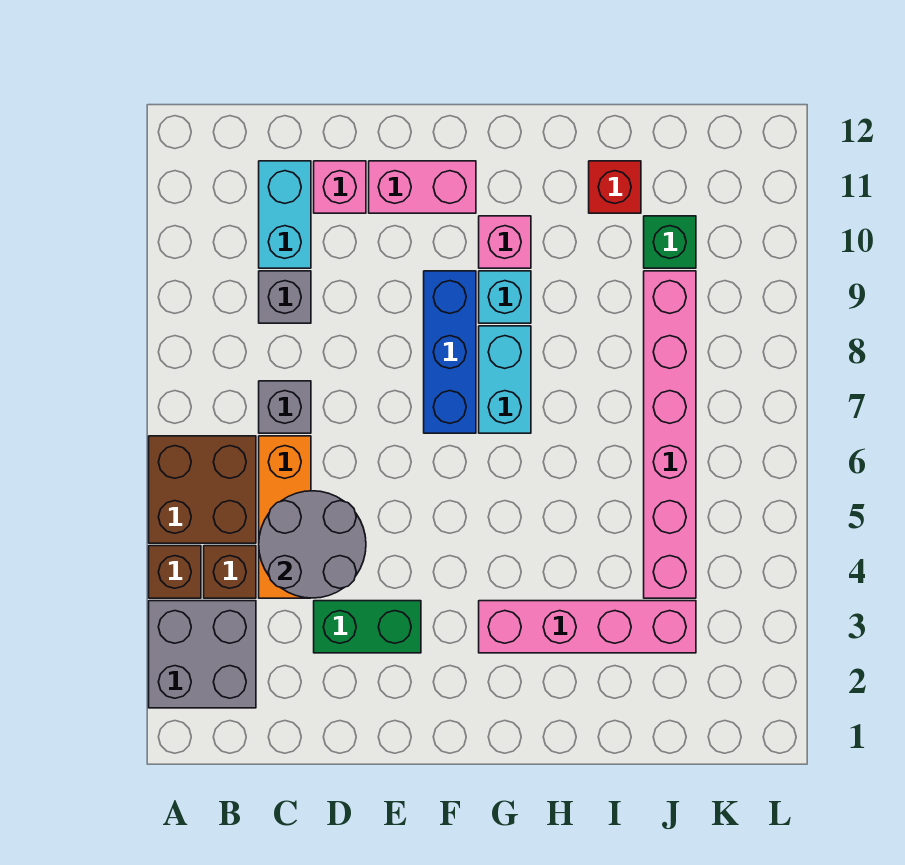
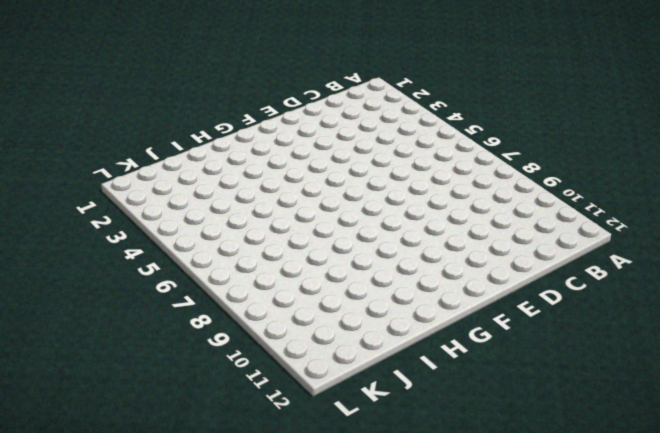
none -> grey brick A2:B3 level 1
none -> brown brick A4 level 1
none -> brown brick A5:B6 level 1

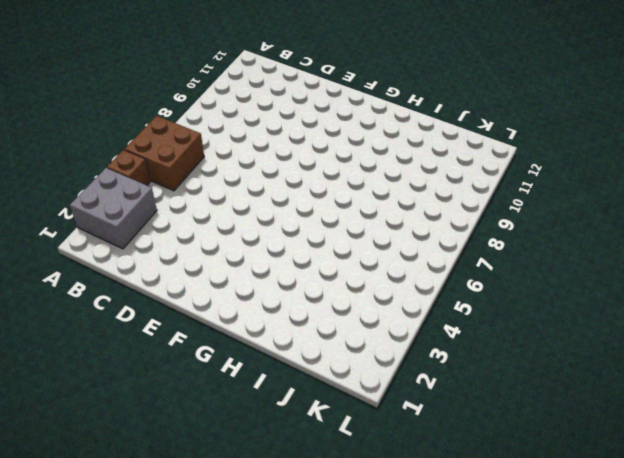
none -> brown brick B4 level 1
none -> orange brick C4:C6 level 1
none -> grey brick C7 level 1

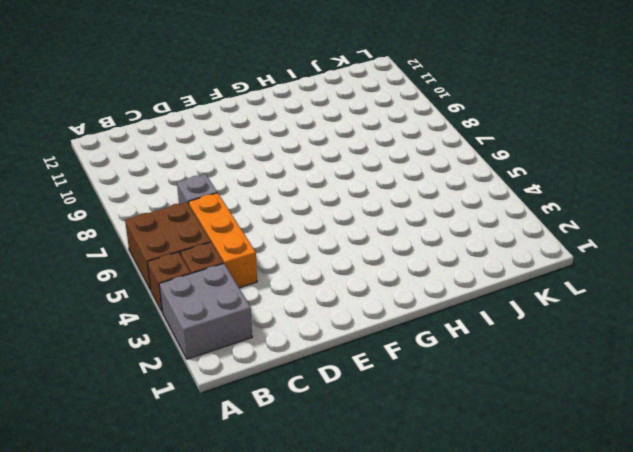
none -> grey brick C9 level 1
none -> cyan brick C10:C11 level 1
none -> green brick D3:E3 level 1

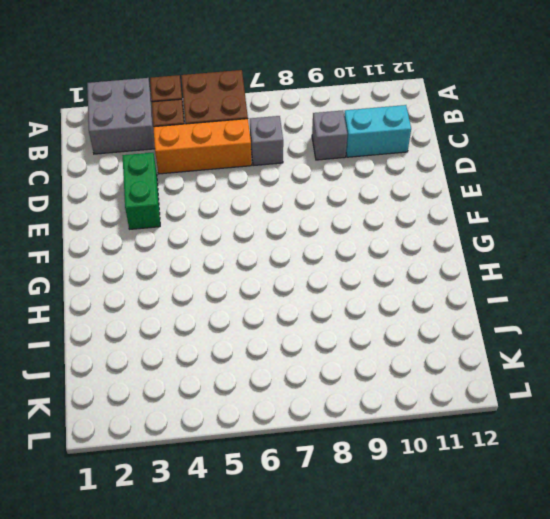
none -> pink brick D11 level 1
none -> pink brick E11:F11 level 1
none -> blue brick F7:F9 level 1

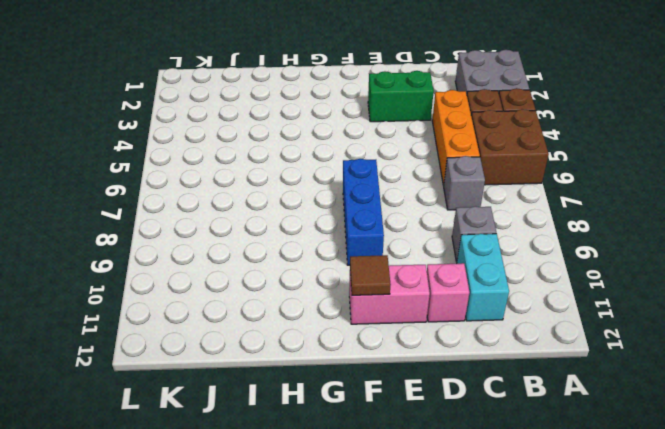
brown tile F11 level 2 -> none
none -> pink brick G3:J3 level 1
none -> cyan brick G7:G8 level 1
none -> cyan brick G9 level 1

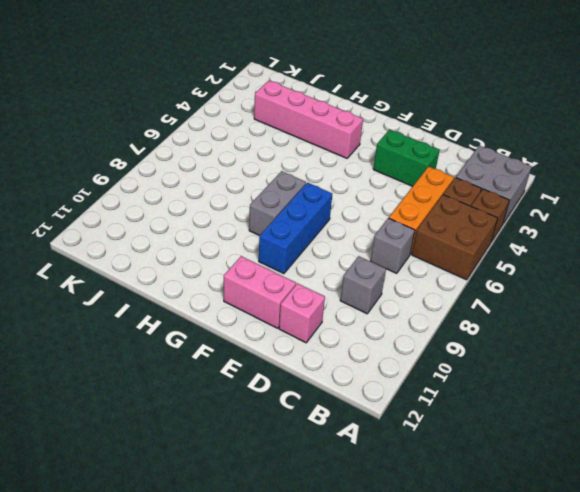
grey brick G7:G8 level 1 -> cyan brick G7:G8 level 1
none -> cyan brick C10:C11 level 1
none -> cyan brick G9 level 1
none -> pink brick G10 level 1

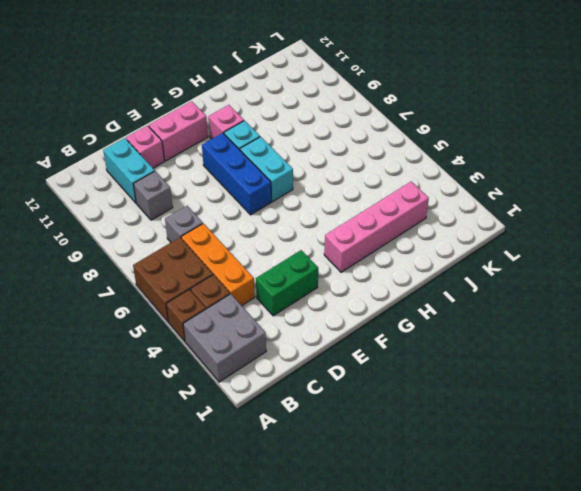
none -> red brick I11 level 1
none -> pink brick J4:J9 level 1
none -> green brick J10 level 1

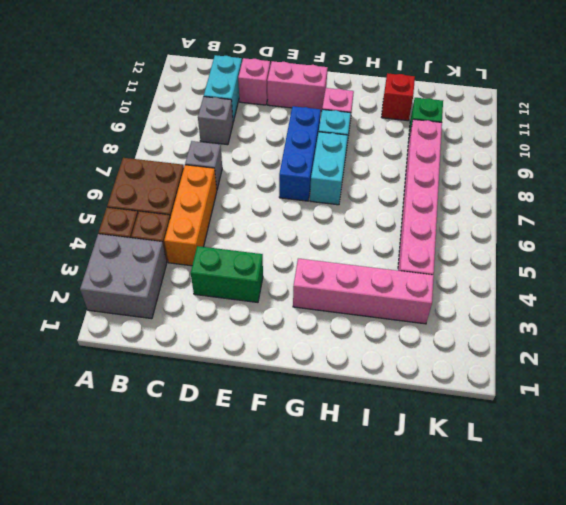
none -> grey round brick C4:D5 level 2

